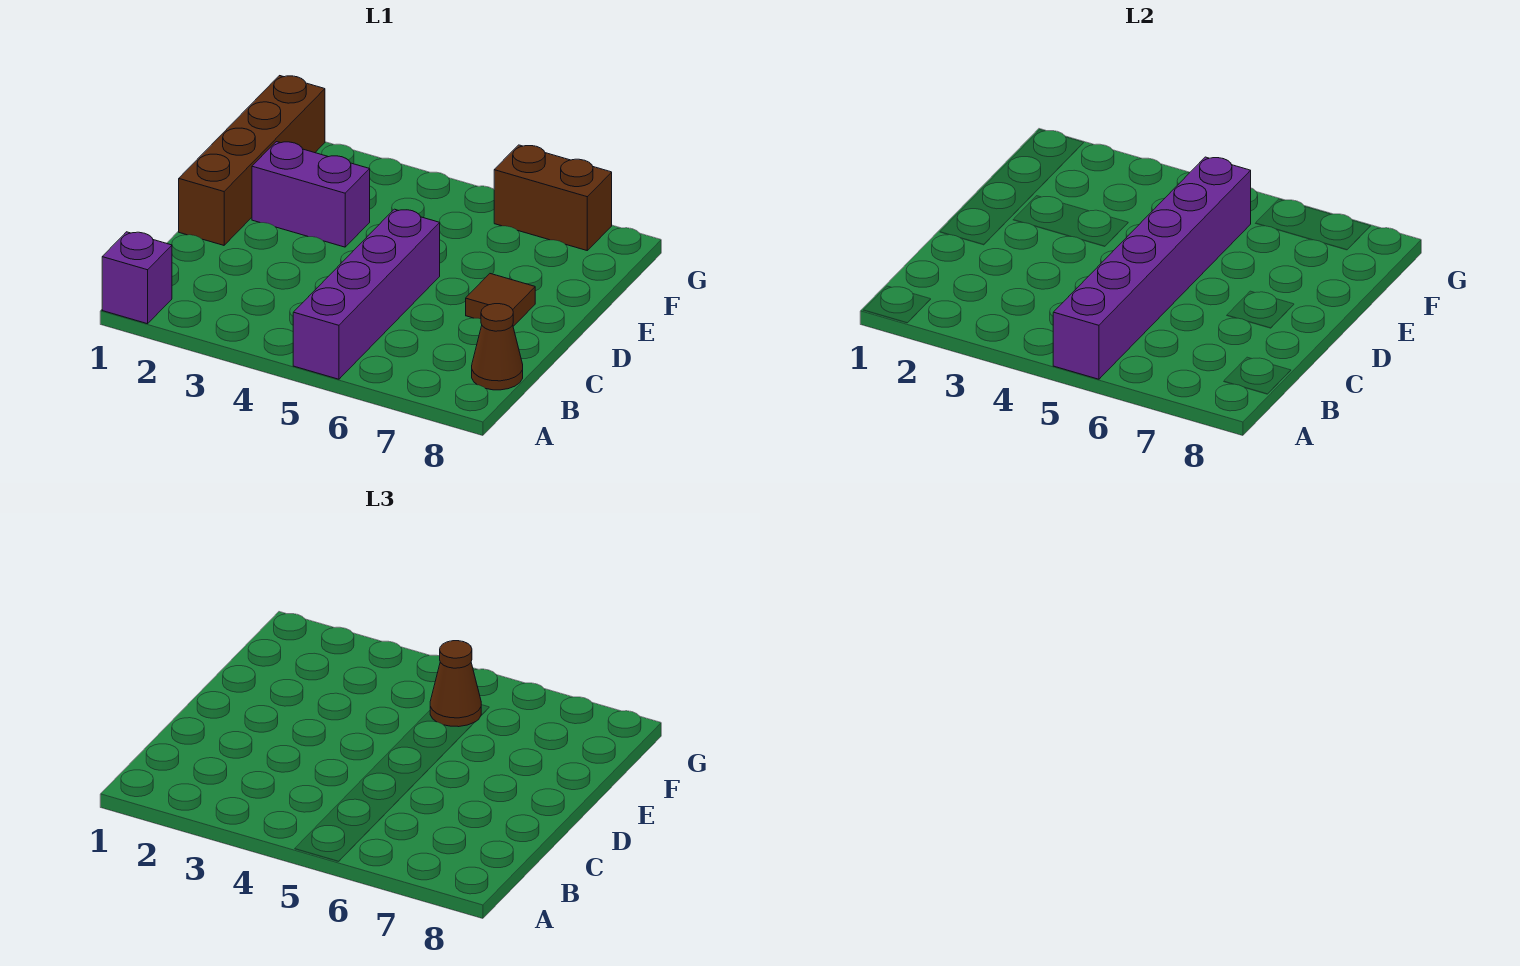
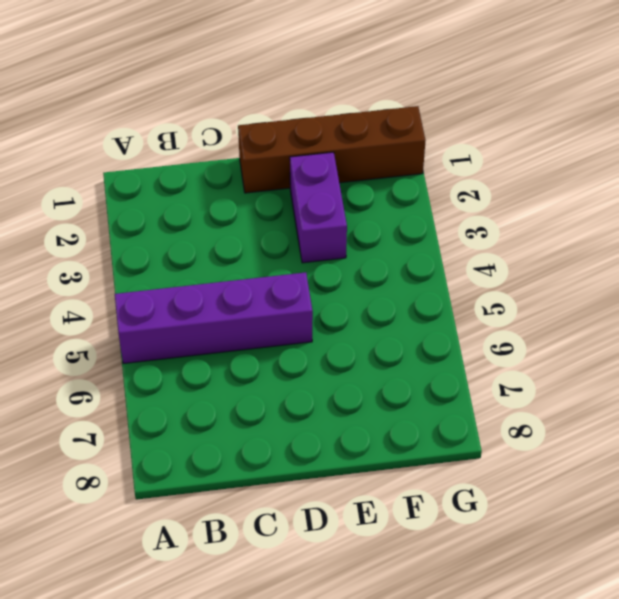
none -> purple brick A1 level 1
none -> brown cone B8 level 1

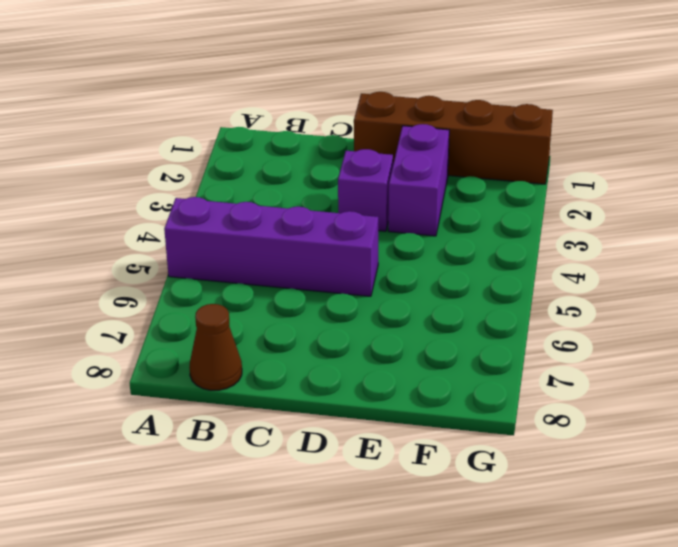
purple brick D3 level 1 -> purple brick A1 level 1
none -> brown tile D7 level 1
none -> brown brick G6:G7 level 1

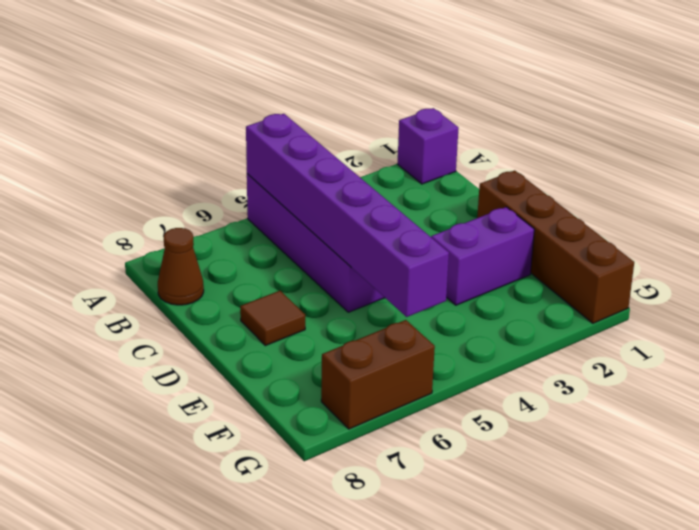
none -> brown cone F5 level 3

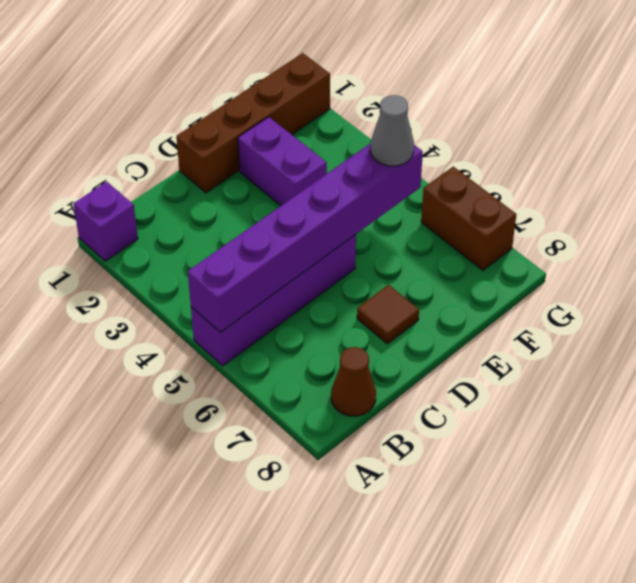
grey cone F5 level 3 -> brown cone F5 level 3

